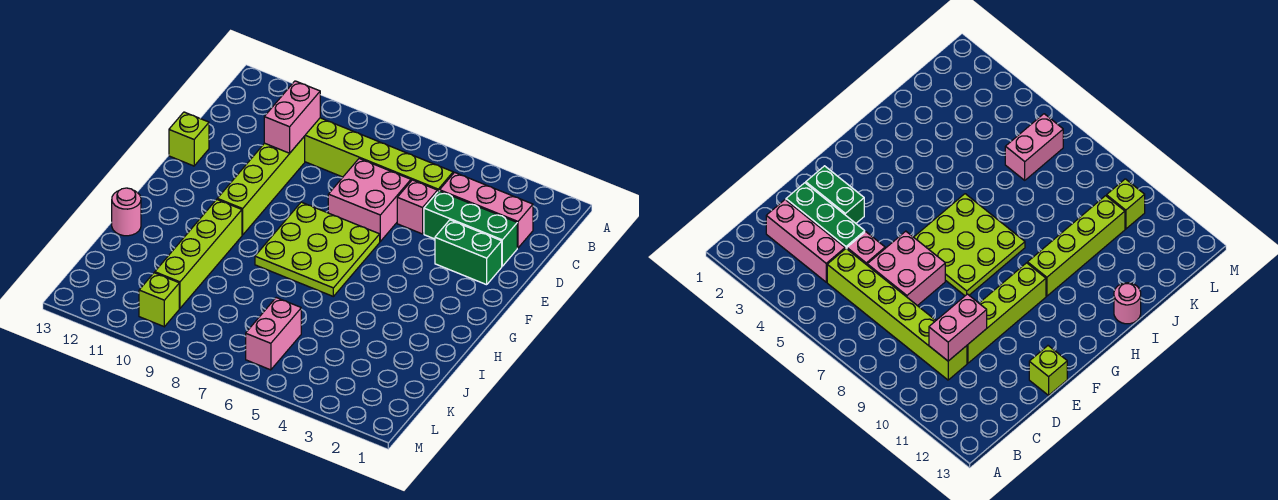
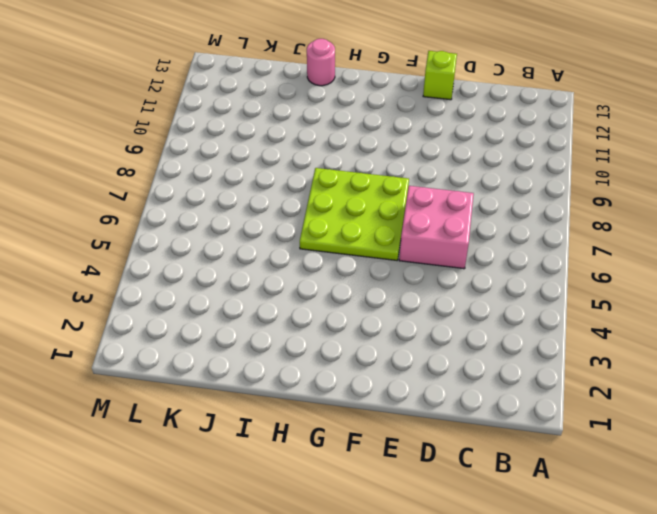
none -> pink brick C2:C4 level 1
none -> lime brick C5:C10 level 1
none -> green brick D2:D4 level 1

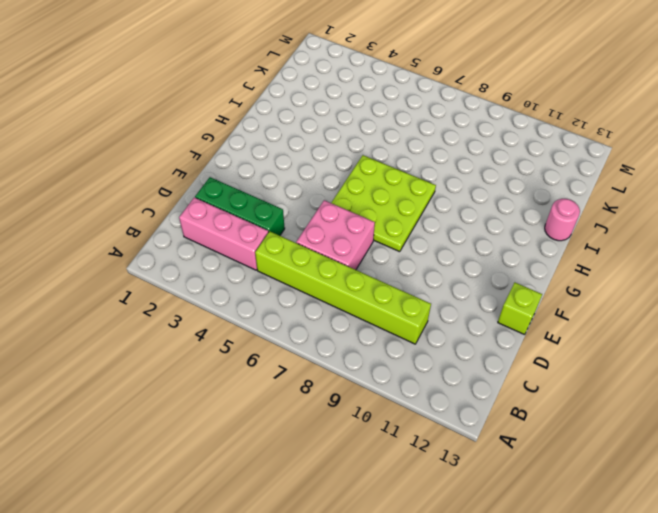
none -> pink brick D5 level 1
none -> lime brick D10:G10 level 1
none -> green brick E2:E3 level 1

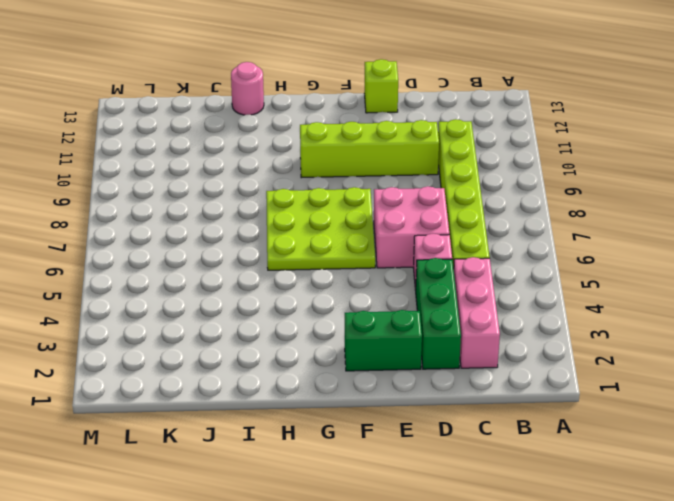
green brick E2:F2 level 1 -> green brick E2:E3 level 1
none -> lime brick H10:K10 level 1
none -> pink brick K6:L6 level 1
none -> lime brick L10 level 1

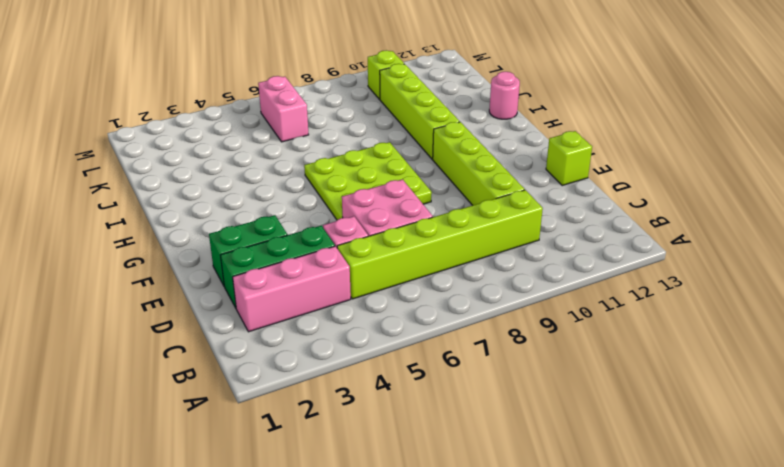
none -> pink brick C10:D10 level 2

